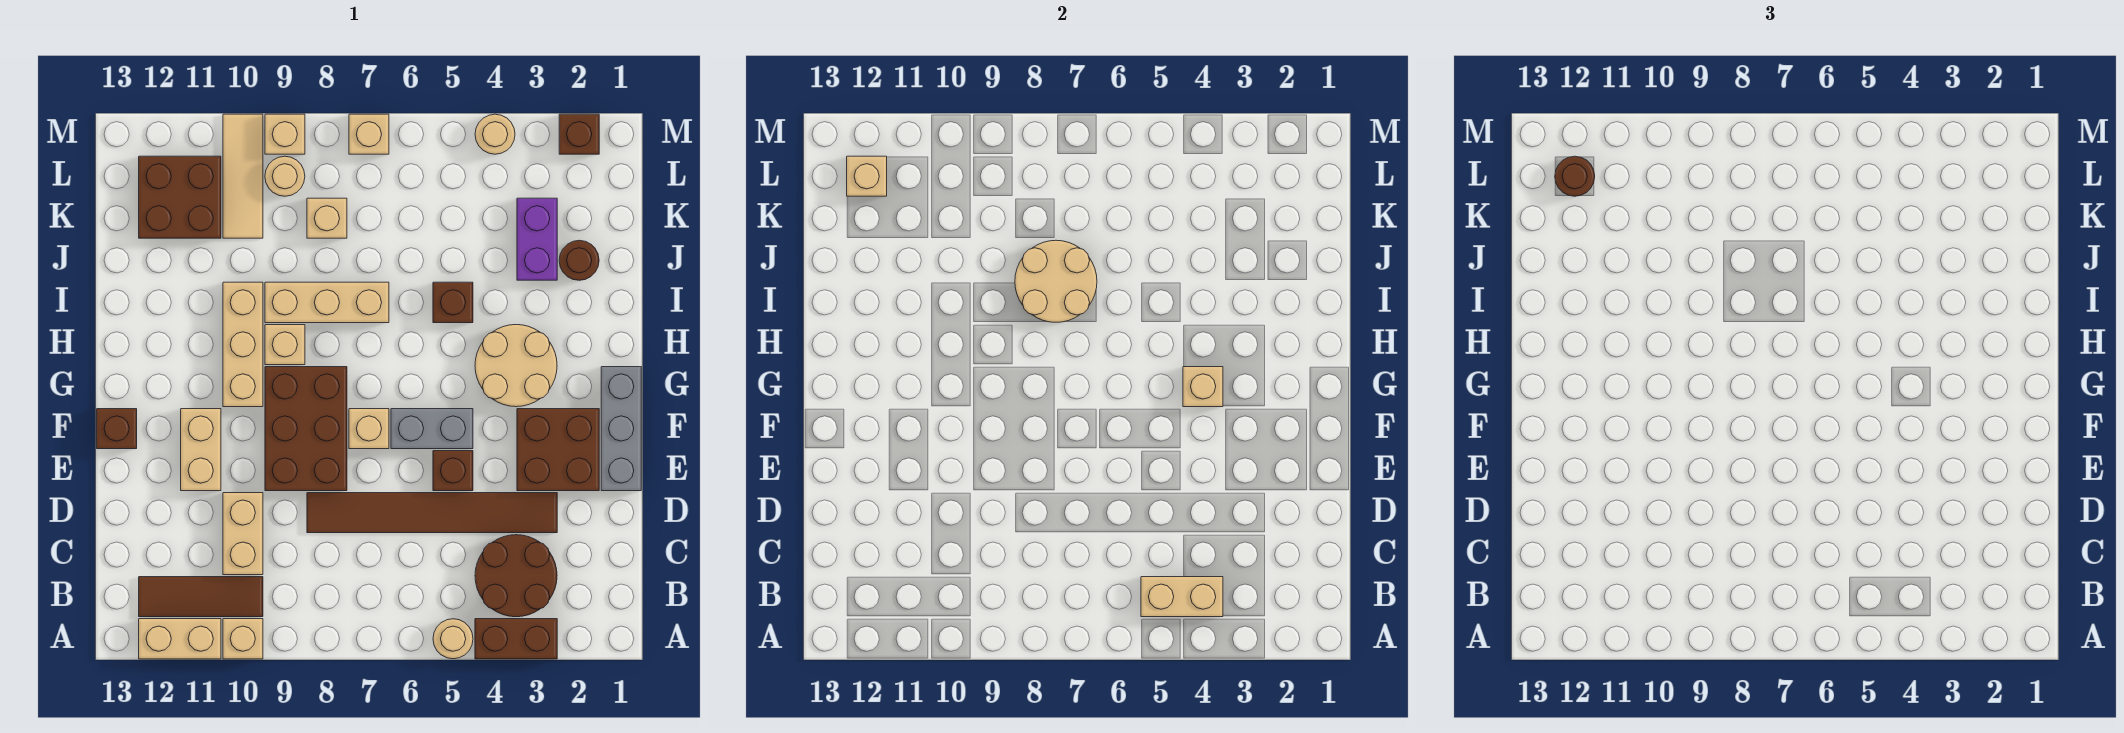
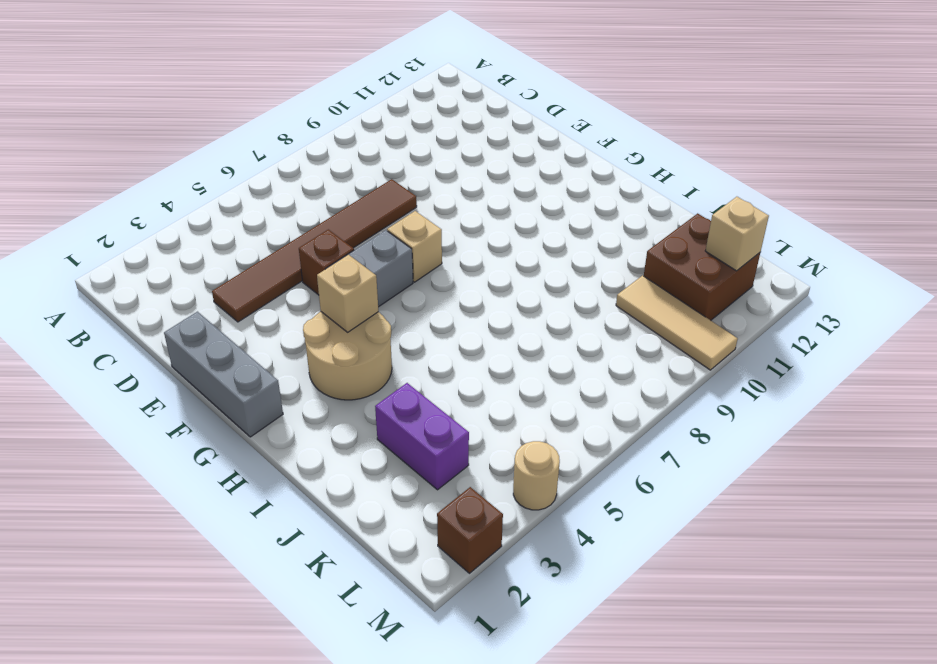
none -> brown brick A3:A4 level 1
none -> tan round brick A5 level 1
none -> tan brick A10 level 1
none -> tan brick A11:A12 level 1

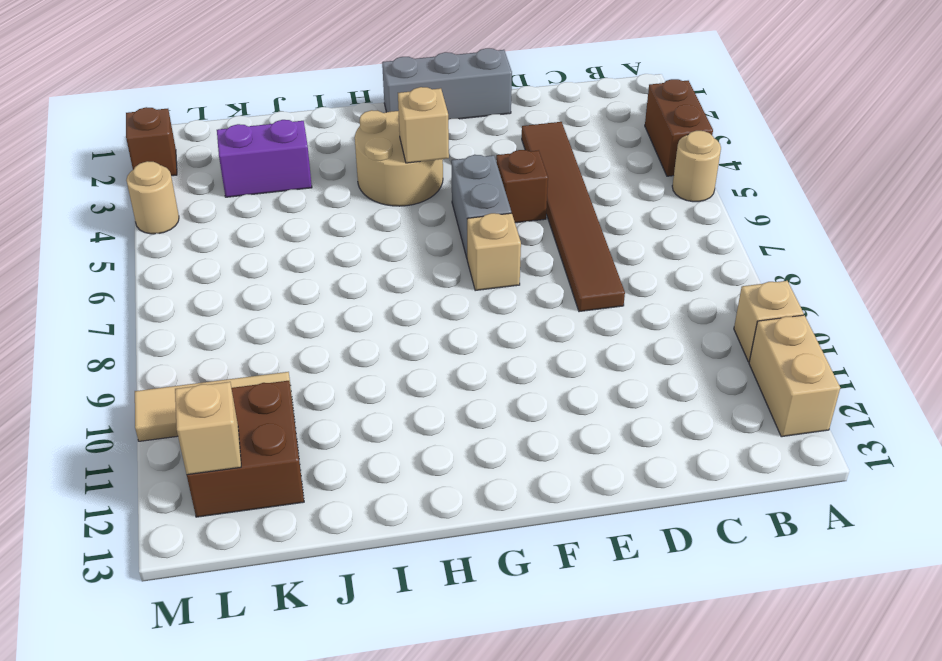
none -> brown round brick B3:C4 level 1
none -> brown tile B10:B12 level 1
none -> tan brick C10:D10 level 1
none -> brown brick E2:F3 level 1

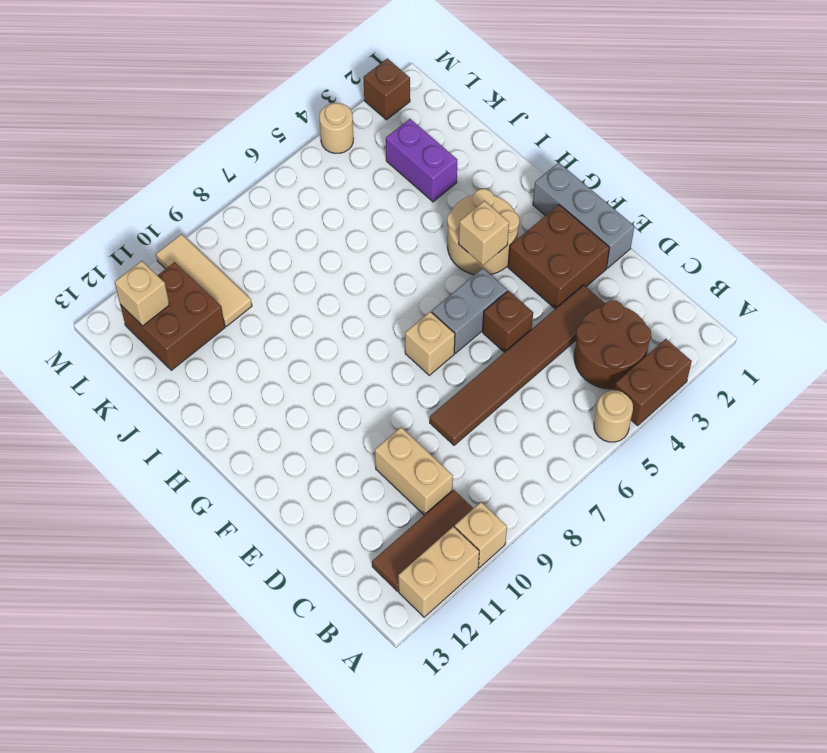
none -> brown brick E8:G9 level 1
none -> tan brick E11:F11 level 1
none -> brown brick F13 level 1
none -> tan brick G10:I10 level 1

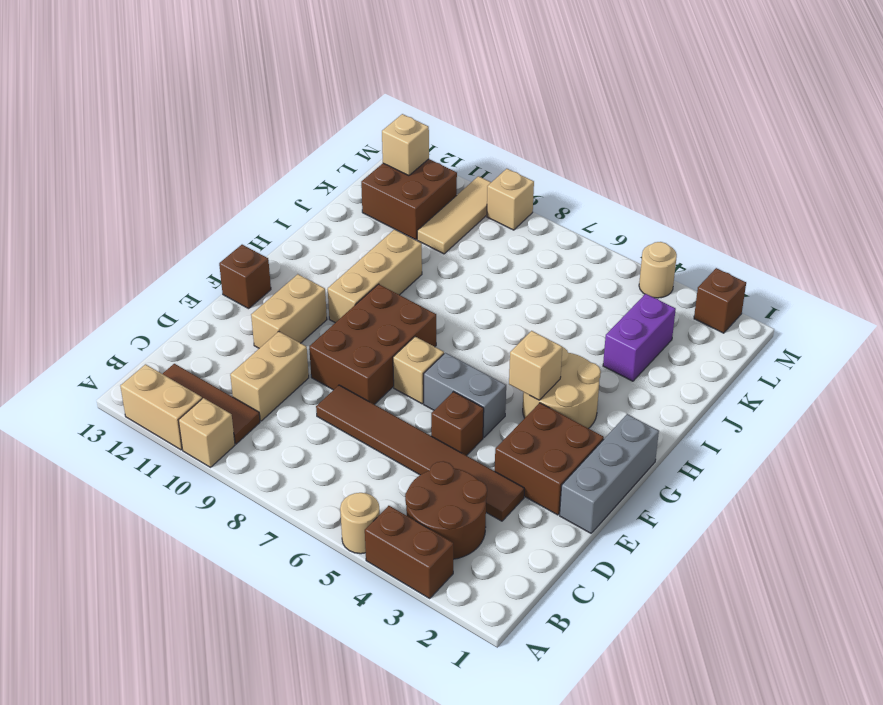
none -> tan brick H9 level 1
none -> brown brick I5 level 1
none -> tan brick I7:I9 level 1
none -> brown round brick J2 level 1

